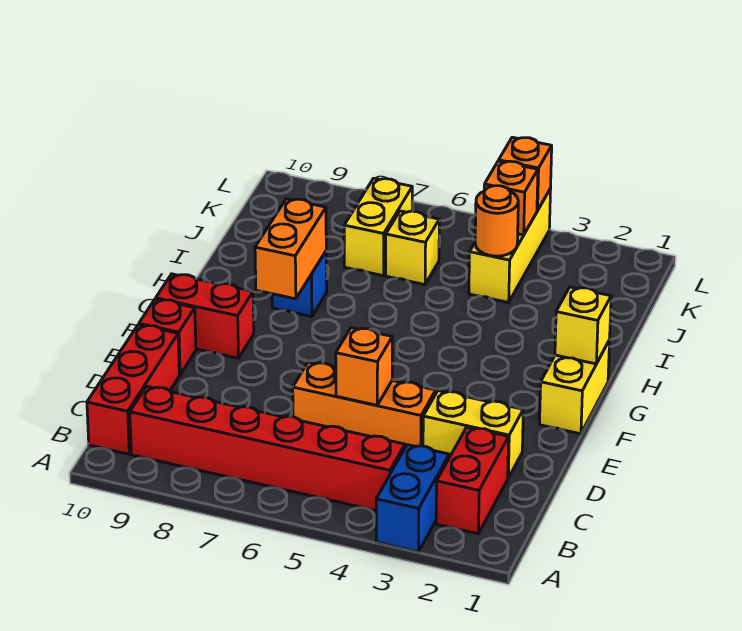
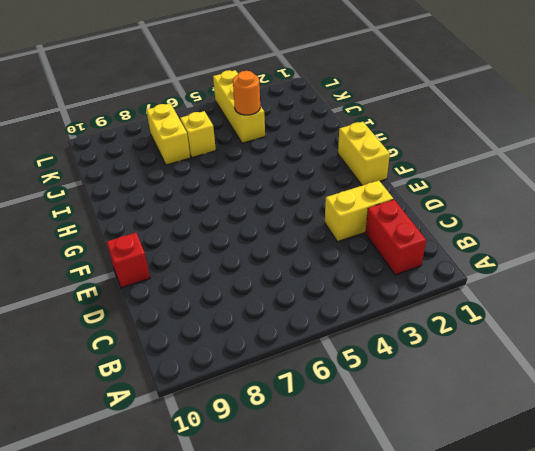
none -> blue brick A3:B3 level 1
none -> red brick B4:B9 level 1
none -> red brick B10:D10 level 1

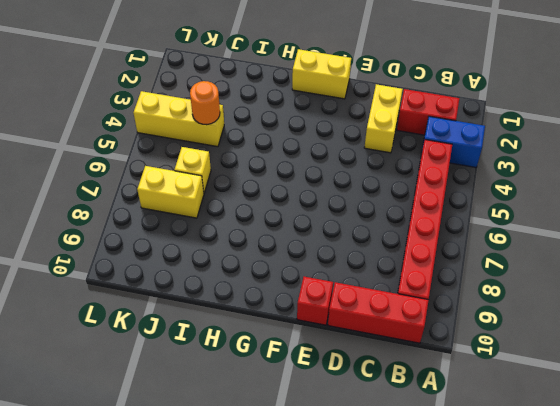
none -> orange brick D4:D6 level 1
none -> red brick F9:F10 level 1
none -> blue brick H8 level 1

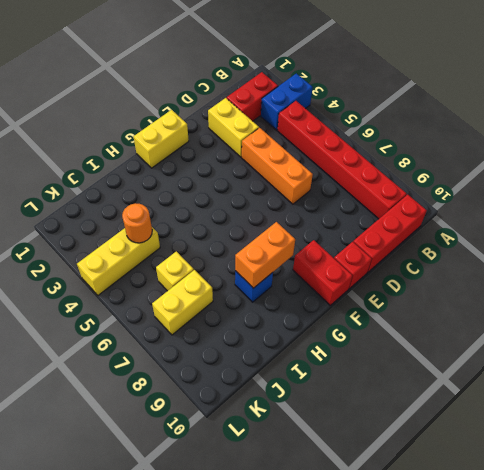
none -> orange brick D5 level 2
none -> yellow brick G1 level 2
none -> orange brick K4 level 2

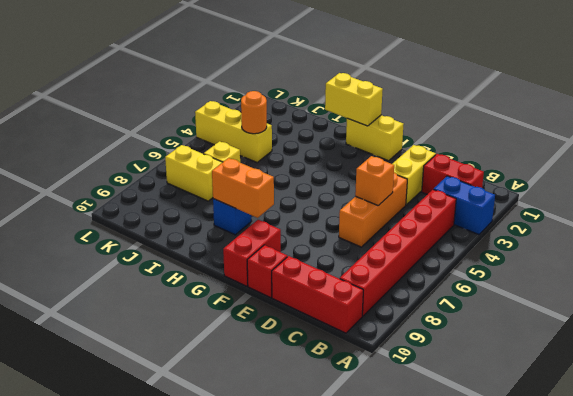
yellow brick G1:H1 level 2 -> yellow brick G1 level 2
none -> orange brick K4 level 2
none -> orange brick L4 level 2

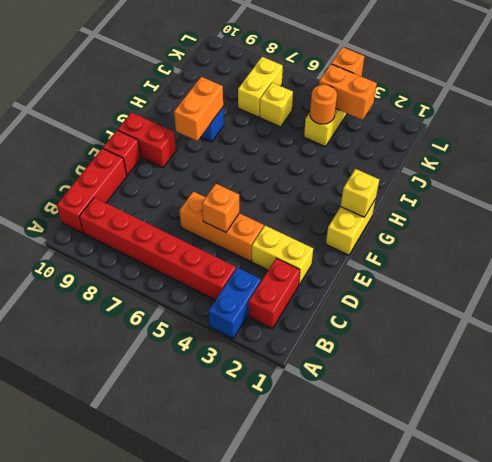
orange brick K3:K4 level 2 -> orange brick K4 level 2

